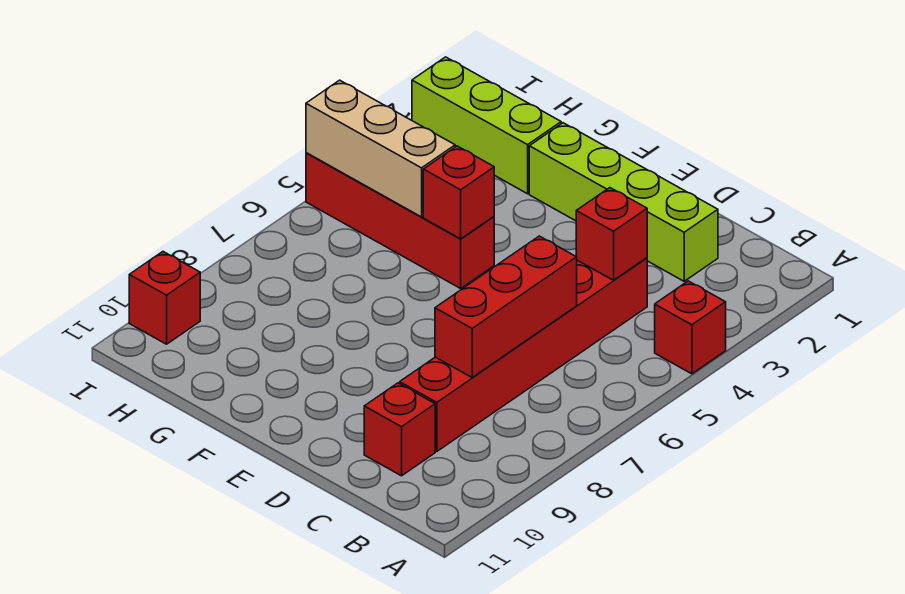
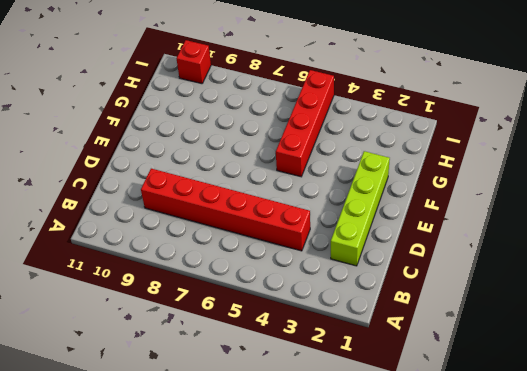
none -> red brick A4 level 1
none -> red brick C10 level 1

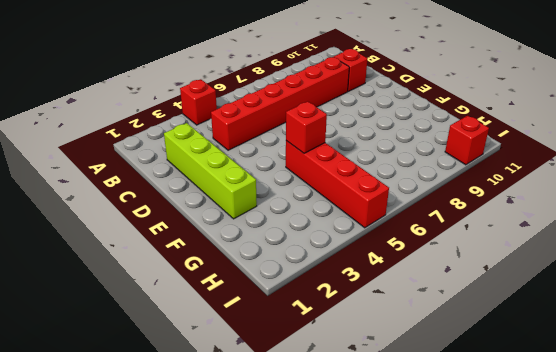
none -> lime brick G2:I2 level 1
none -> red brick C4 level 2

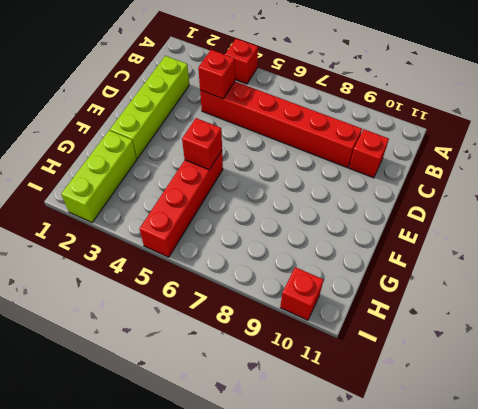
none -> red brick C6:C8 level 2
none -> tan brick G5:I5 level 2

